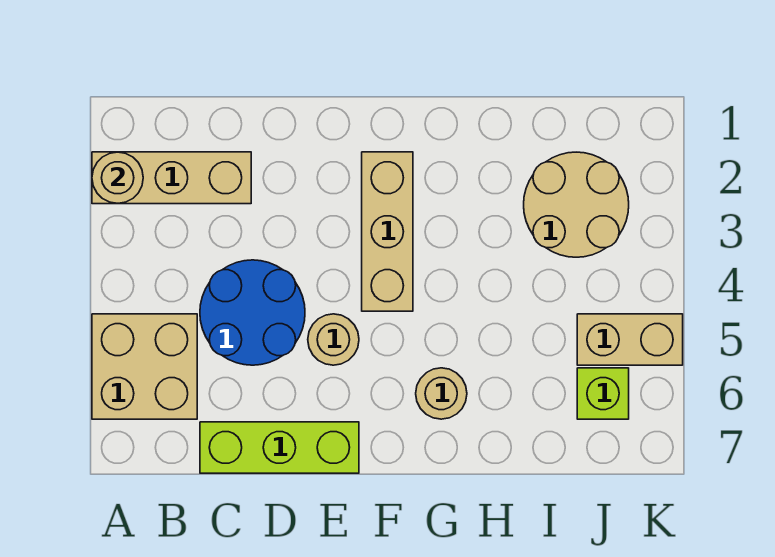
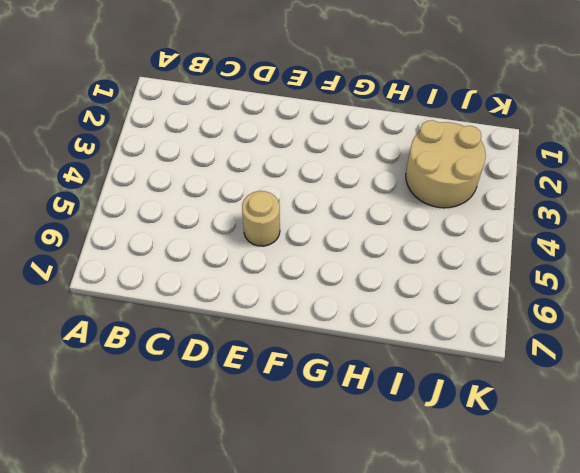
none -> tan brick A2:C2 level 1
none -> tan brick A5:B6 level 1

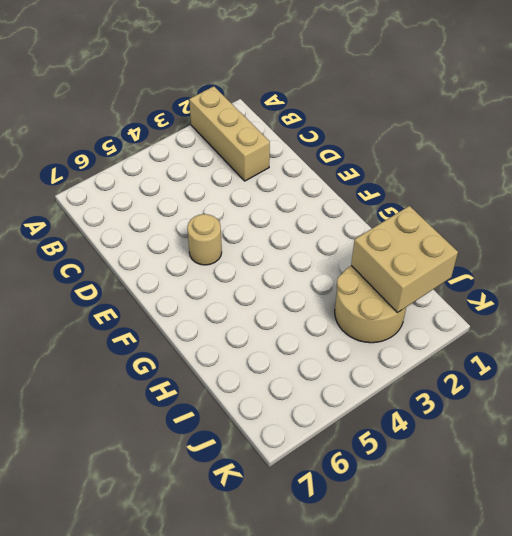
tan brick I1:J2 level 2 -> tan brick A5:B6 level 1
none -> blue round brick C4:D5 level 1
none -> lime brick C7:E7 level 1

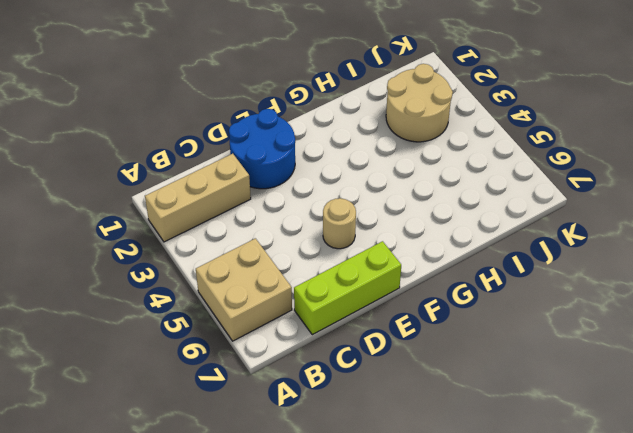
blue round brick D1:E2 level 1 -> blue round brick C4:D5 level 1
none -> tan brick F2:F4 level 1
none -> tan round brick G6 level 1

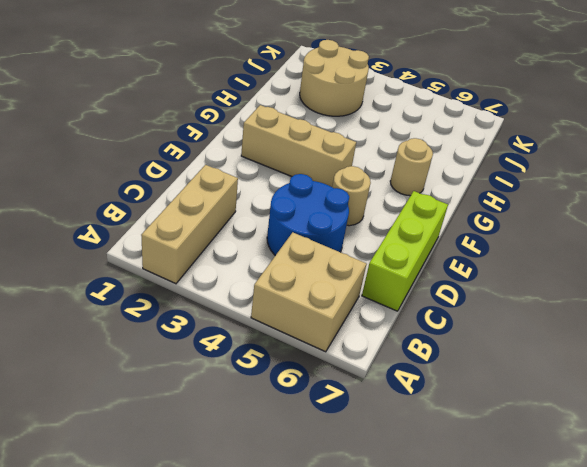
none -> tan brick J5:K5 level 1
none -> lime brick J6 level 1

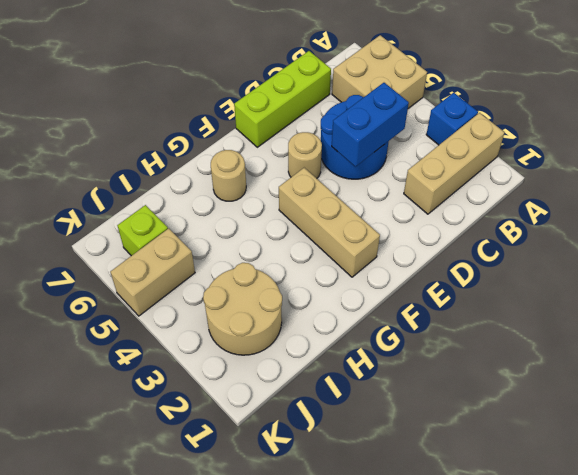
blue brick A3 level 1 -> none
blue brick C4:D4 level 2 -> none
none -> tan round brick A2 level 2

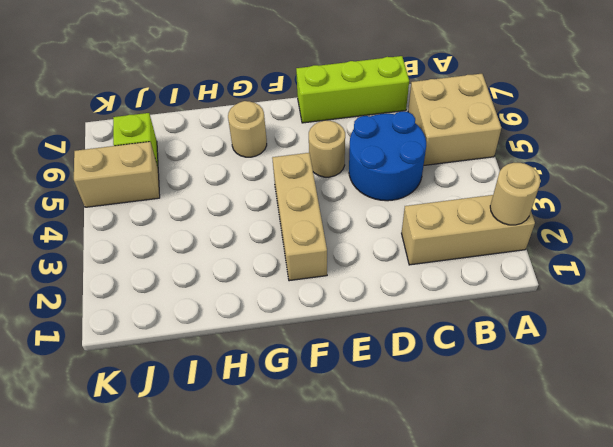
none -> tan round brick I2:J3 level 1

